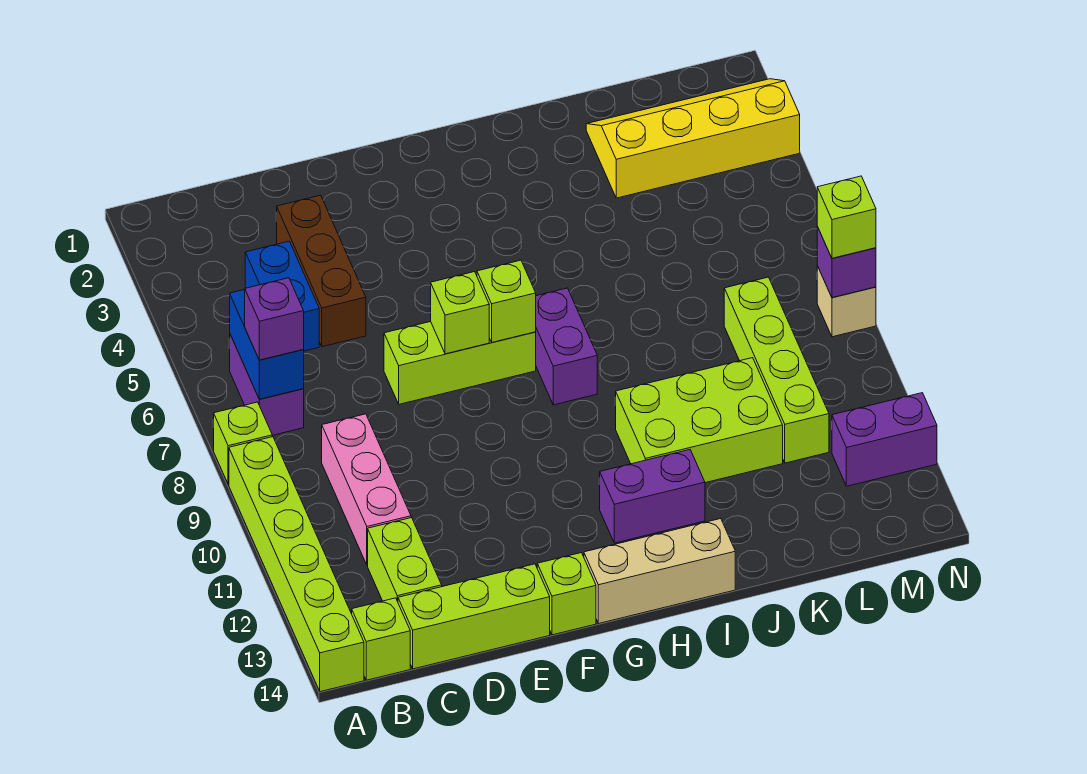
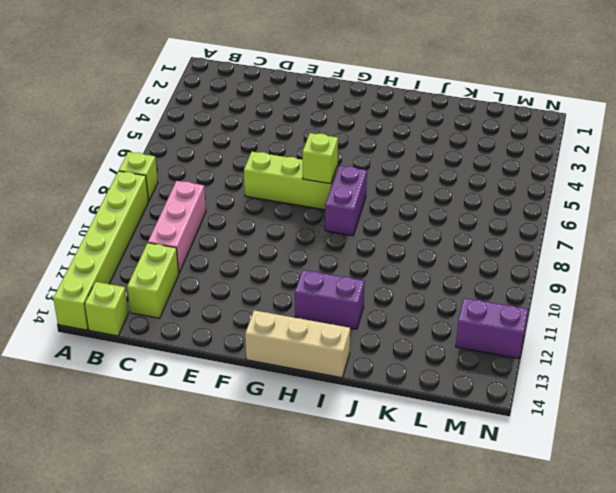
none -> purple brick B6:B7 level 1
none -> blue brick C4:C5 level 1
none -> lime brick C14:E14 level 1

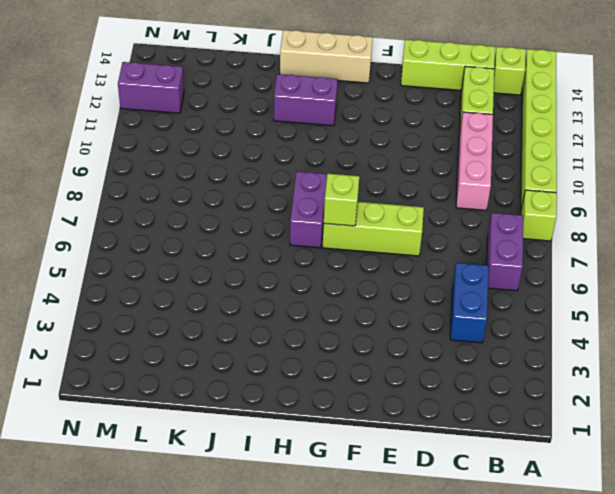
none -> brown brick D3:D5 level 1
none -> lime brick F14 level 1
none -> lime brick I10:K11 level 1

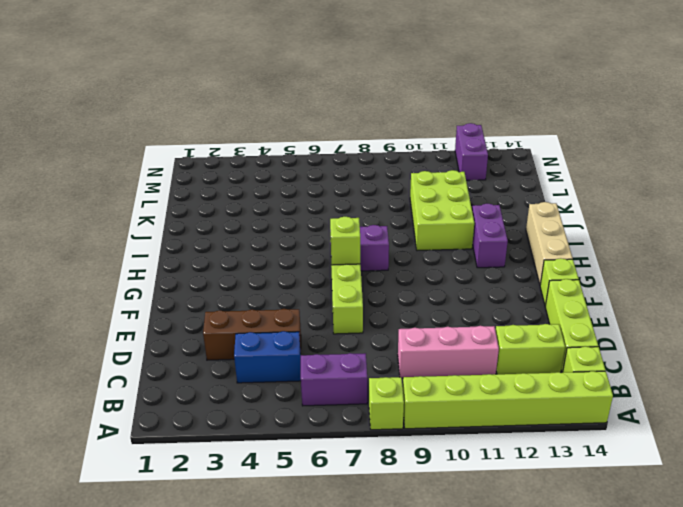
none -> yellow slope K2:N3 level 1 top 3
none -> lime brick L8:L11 level 1
none -> tan brick N8 level 1

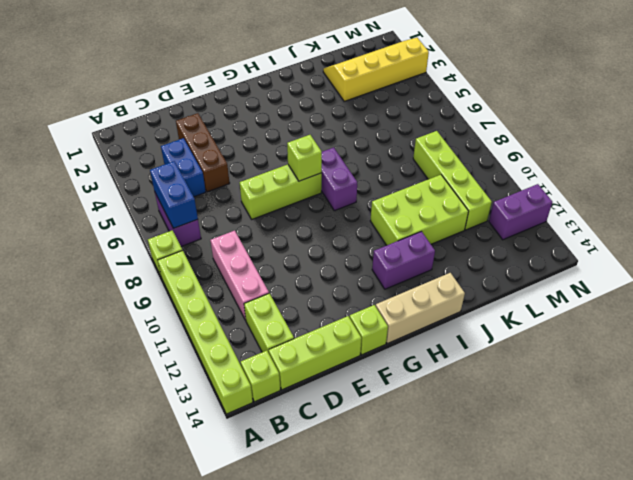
none -> tan brick N8 level 1
none -> lime brick F7 level 2
none -> purple brick N8 level 2

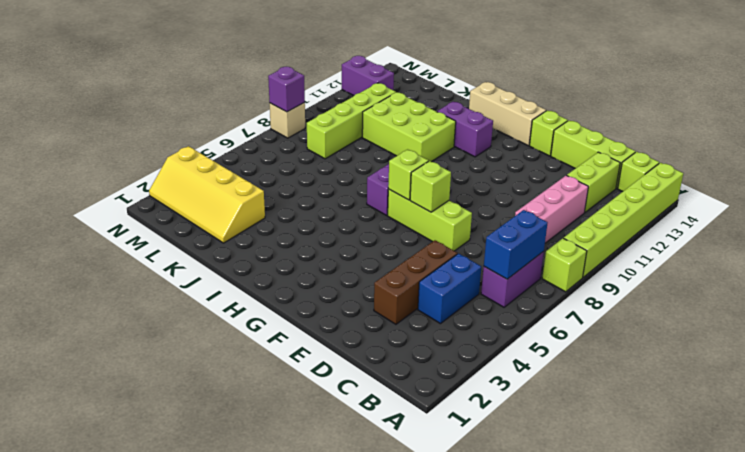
none -> purple brick B7 level 3
none -> lime brick N8 level 3

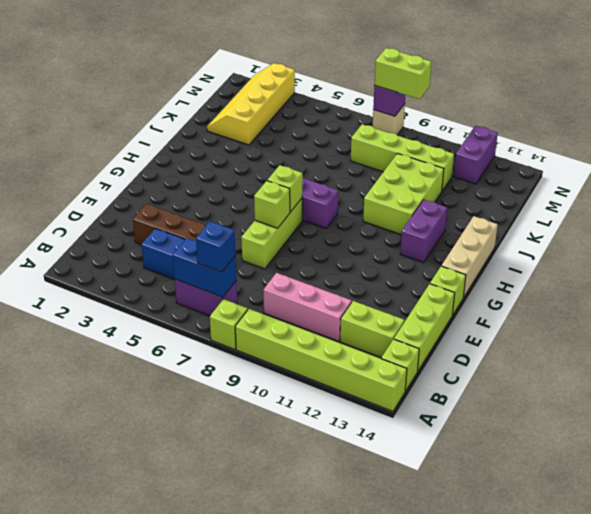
blue brick B7 level 3 -> purple brick B7 level 3
lime brick N8:N9 level 3 -> lime brick N8 level 3

